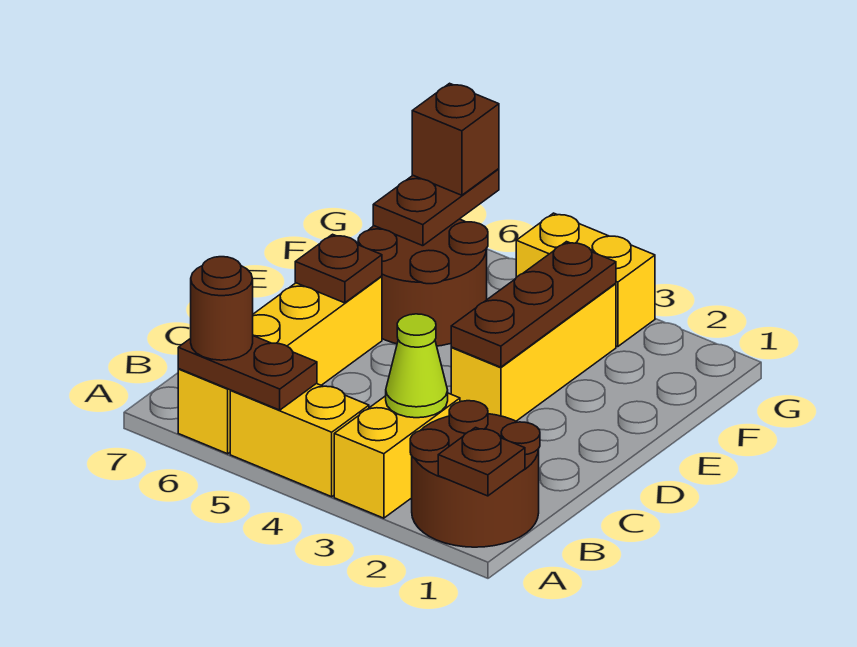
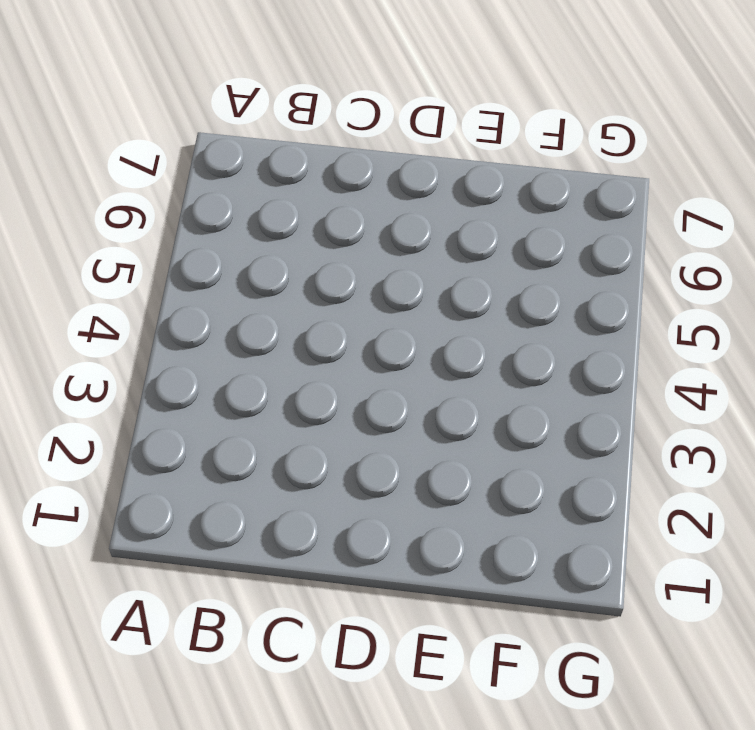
none -> brown round brick A1:B2 level 1
none -> yellow brick A3:B3 level 1
none -> yellow brick A4:A5 level 1

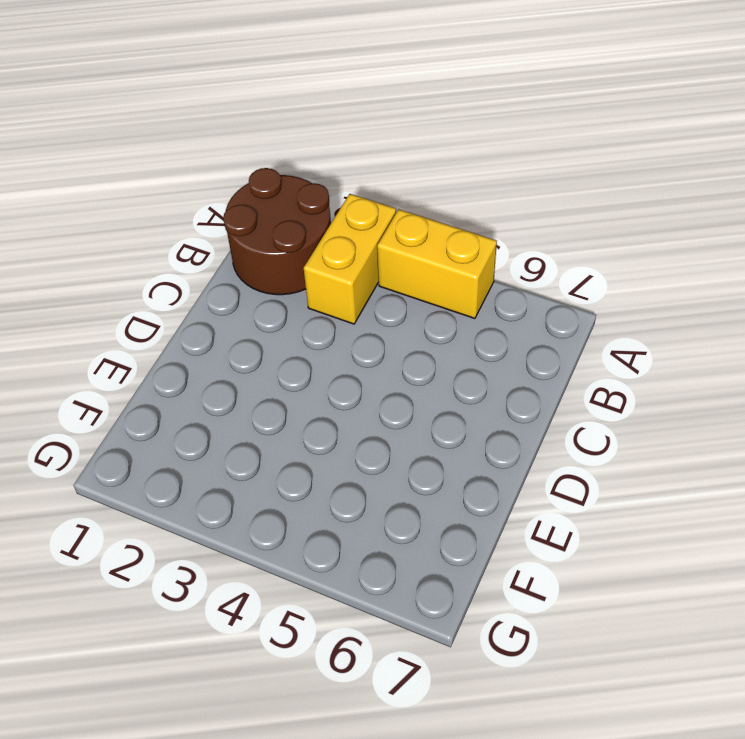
none -> yellow brick A6:D6 level 1
none -> yellow brick D3:F3 level 1
none -> brown round brick E5:F6 level 1

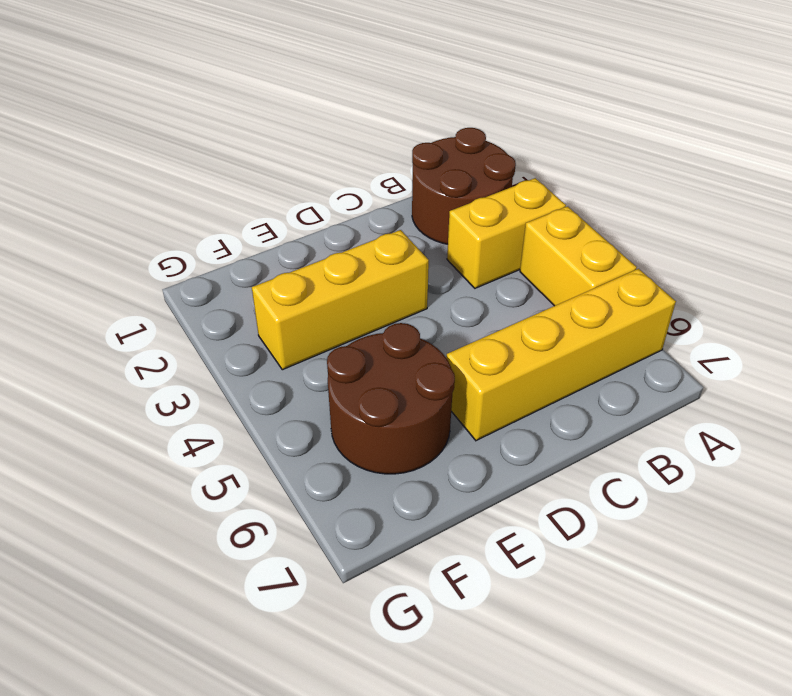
none -> yellow brick G3:G4 level 1
none -> brown plate A1 level 2
none -> brown plate A5:A6 level 2

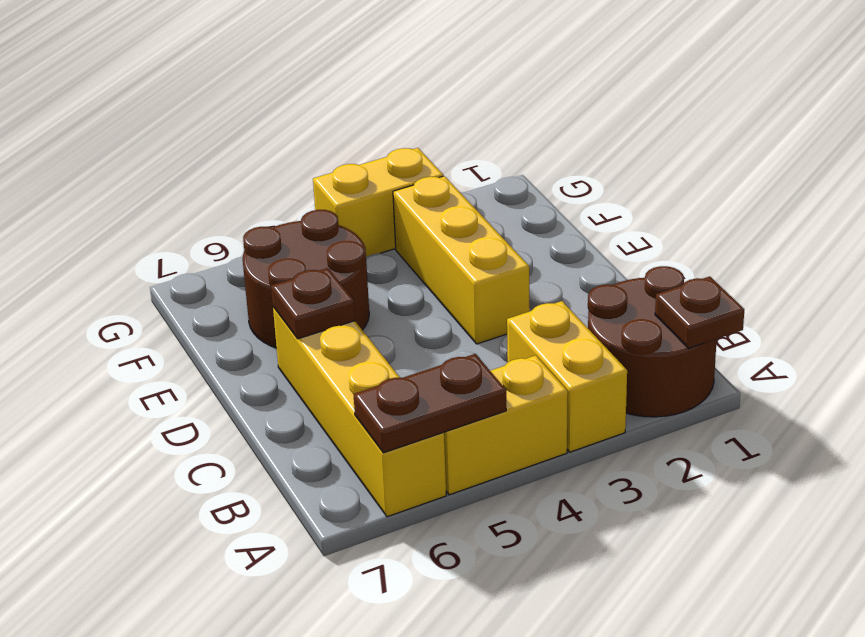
none -> lime cone B3 level 2
none -> brown plate D3:F3 level 2
none -> brown plate F6:G6 level 2

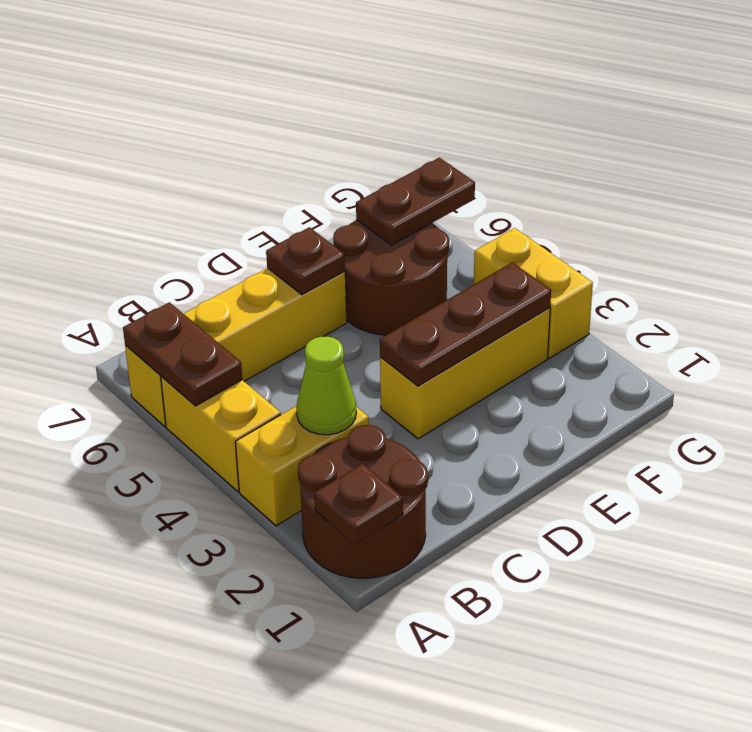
none -> brown round brick A6 level 3
none -> brown brick G6 level 3

